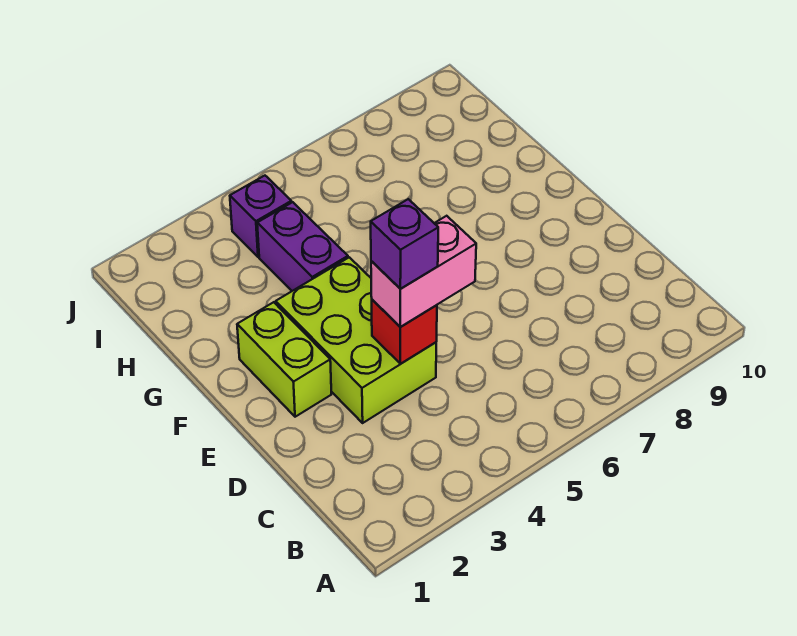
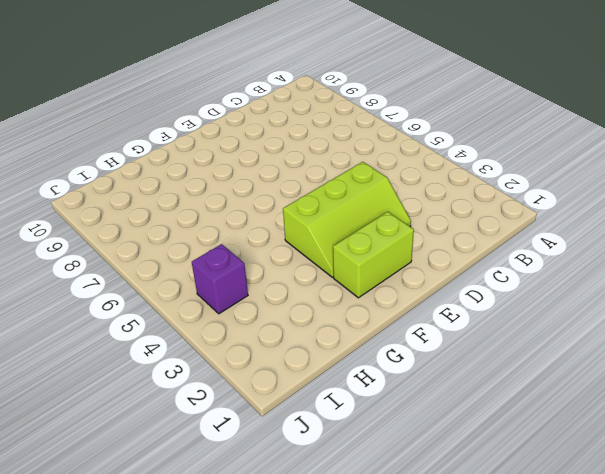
lime slope D3:F4 level 1 top 4 -> lime brick D3:F4 level 1
none -> purple brick G4:H4 level 1
none -> red brick D4 level 2

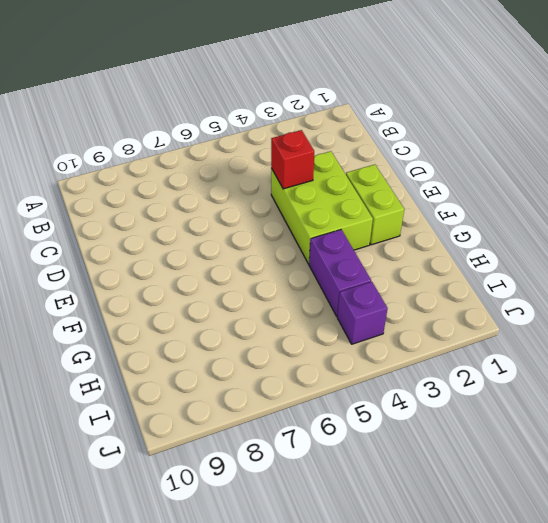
none -> pink brick D4:D5 level 3
none -> purple brick D4 level 4

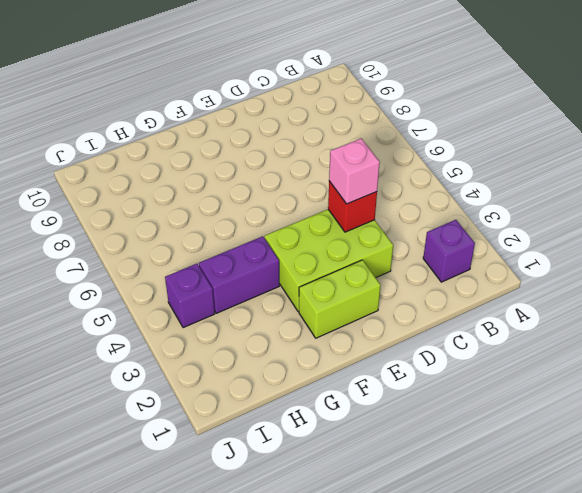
purple brick B2 level 1 -> purple brick D4 level 4
pink brick D4 level 3 -> pink brick D4:D5 level 3

